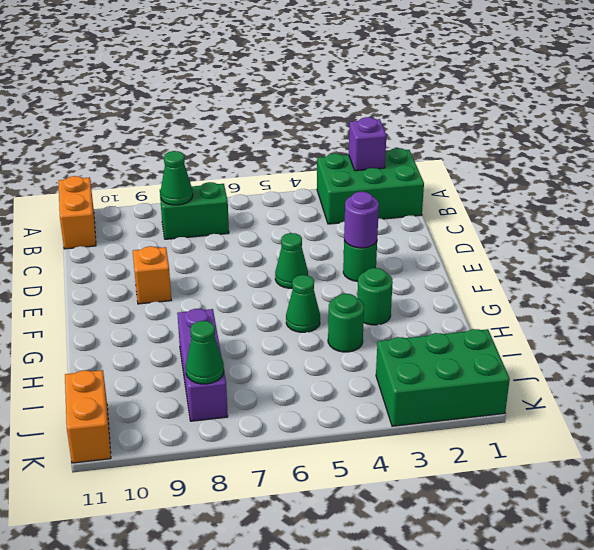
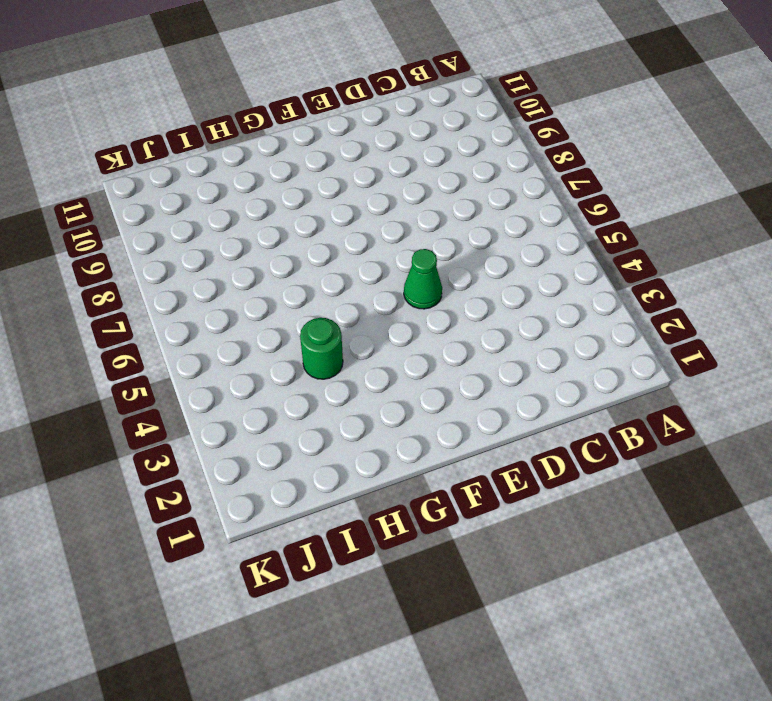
none -> green brick A1:B3 level 1
none -> orange brick A11:B11 level 1
none -> green brick B7:B8 level 1

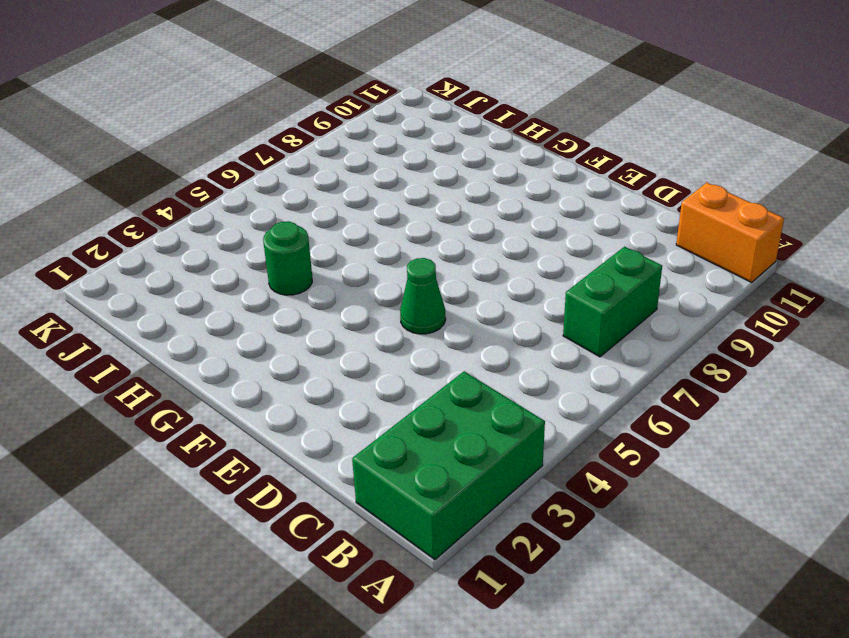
none -> green round brick E3 level 1
none -> orange brick E9 level 1
none -> green round brick G3 level 1

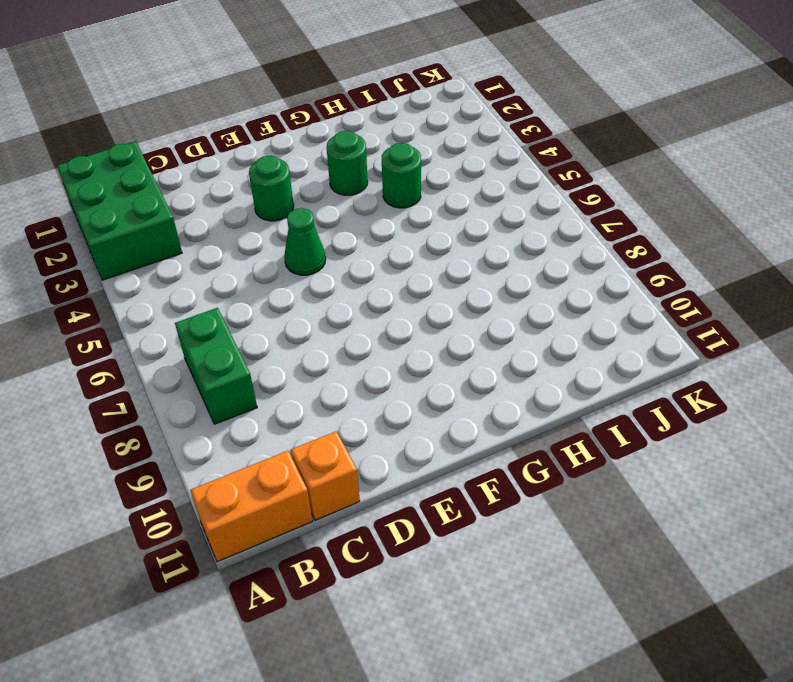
orange brick C11 level 1 -> orange brick E9 level 1
none -> green cone G5 level 1
none -> purple brick H8:J8 level 1
none -> green brick J1:K3 level 1

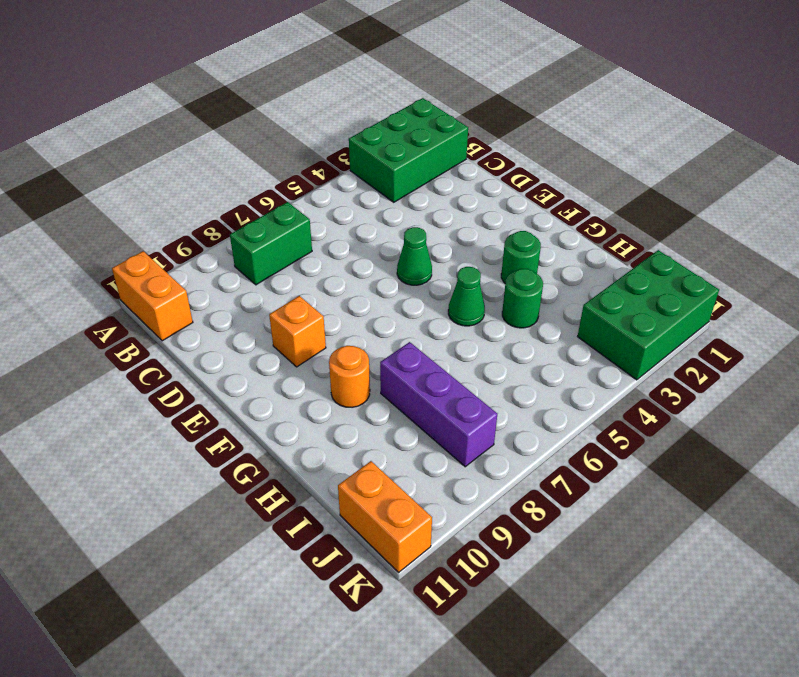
orange round brick G9 level 1 -> none
none -> green round brick E3 level 1
none -> purple brick A2 level 2
none -> green cone B8 level 2

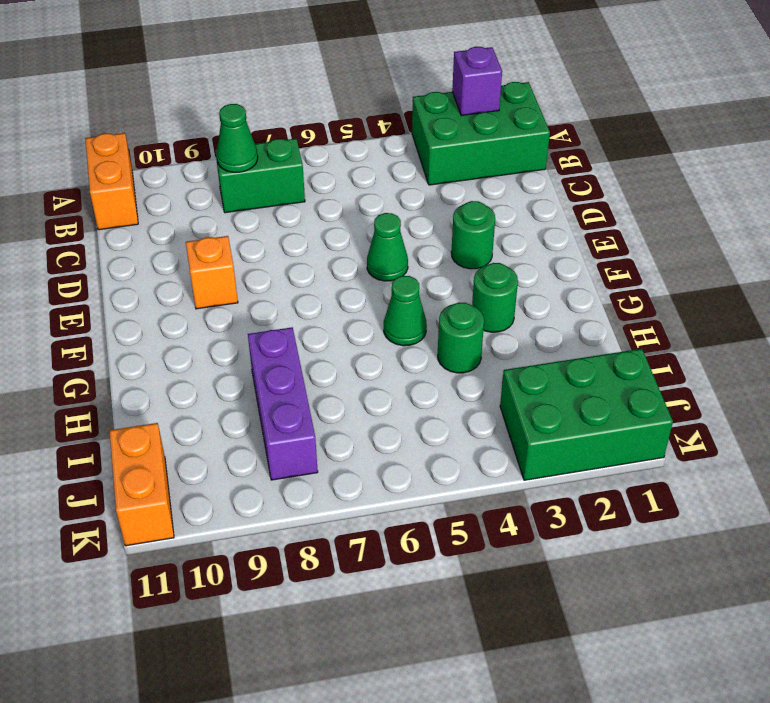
none -> purple round brick E3 level 2
none -> green cone J8 level 2

